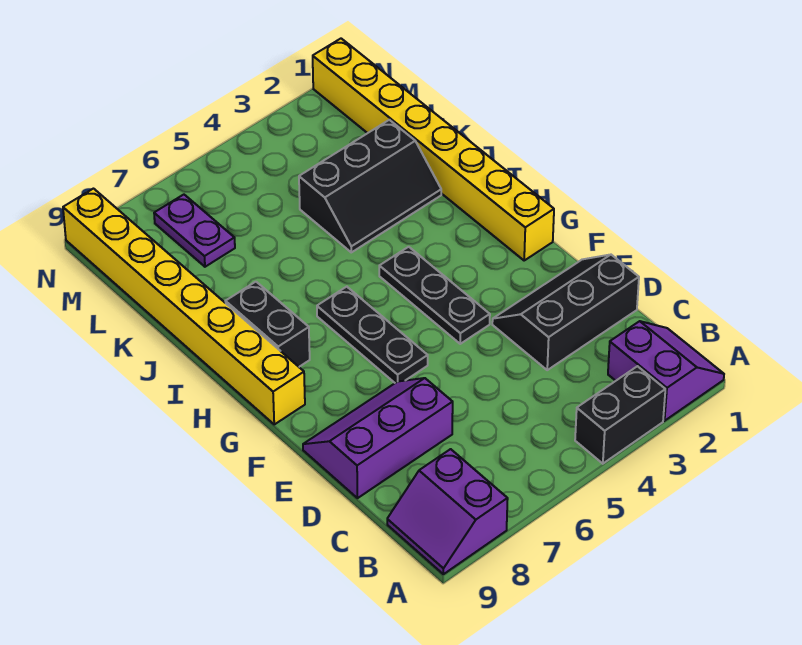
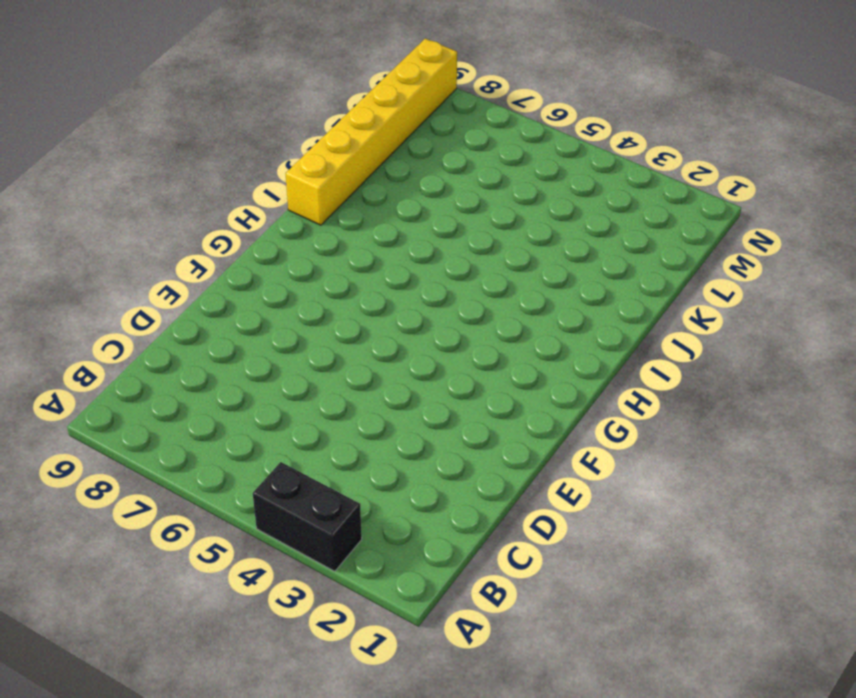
yellow brick I9:N9 level 1 -> yellow brick G9:N9 level 1
none -> purple slope A1:B2 level 1 top 2
none -> purple slope A8:B9 level 1 top 8
none -> black slope D1:E3 level 1 top D

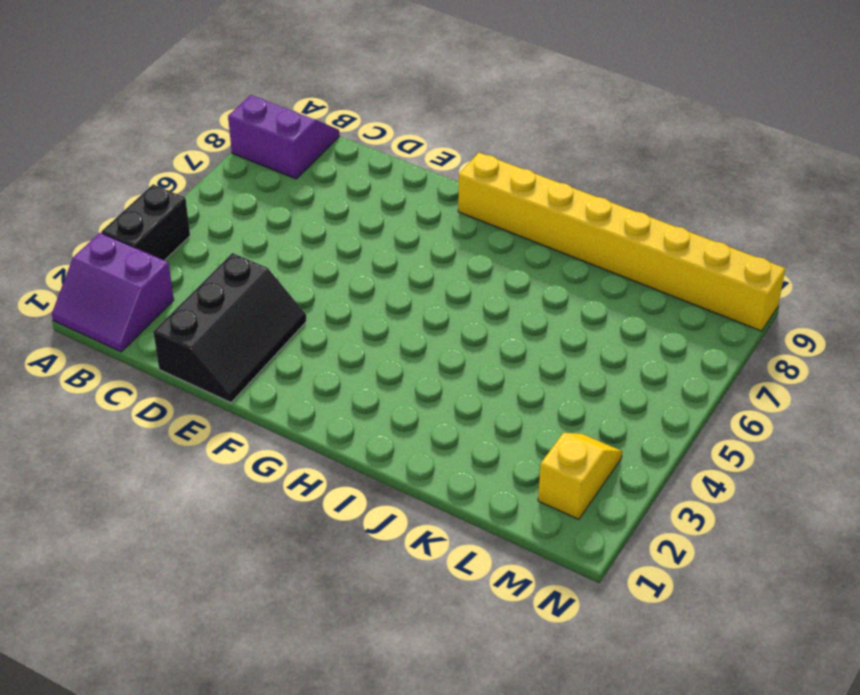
yellow slope M2:M3 level 1 top 2 -> none
none -> purple slope D7:E9 level 1 top D
none -> black plate F4:H4 level 1
none -> black plate F6:H6 level 1

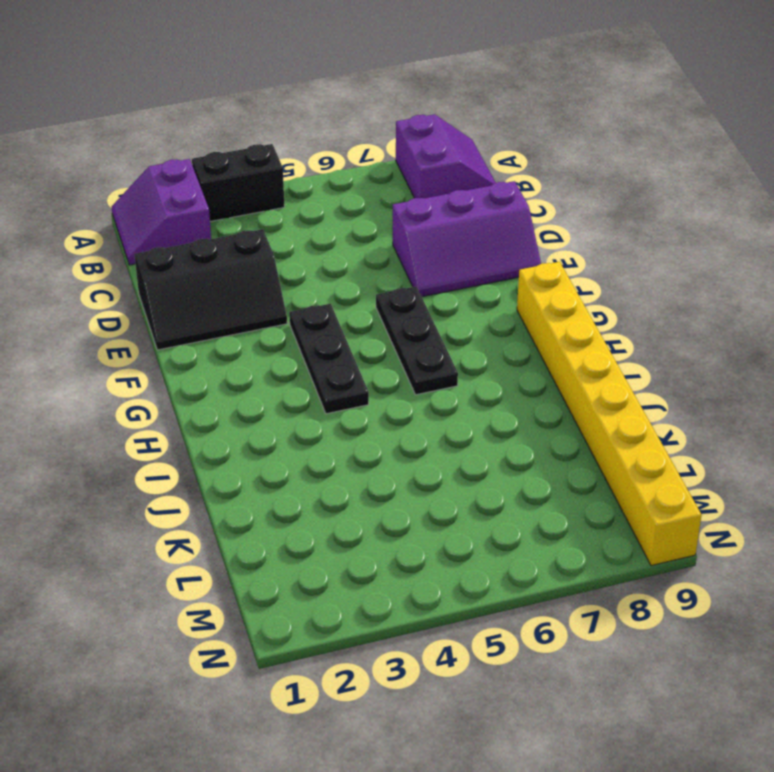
none -> yellow brick G1:N1 level 1
none -> black brick H8:I8 level 1
none -> black slope J2:K4 level 1 top K

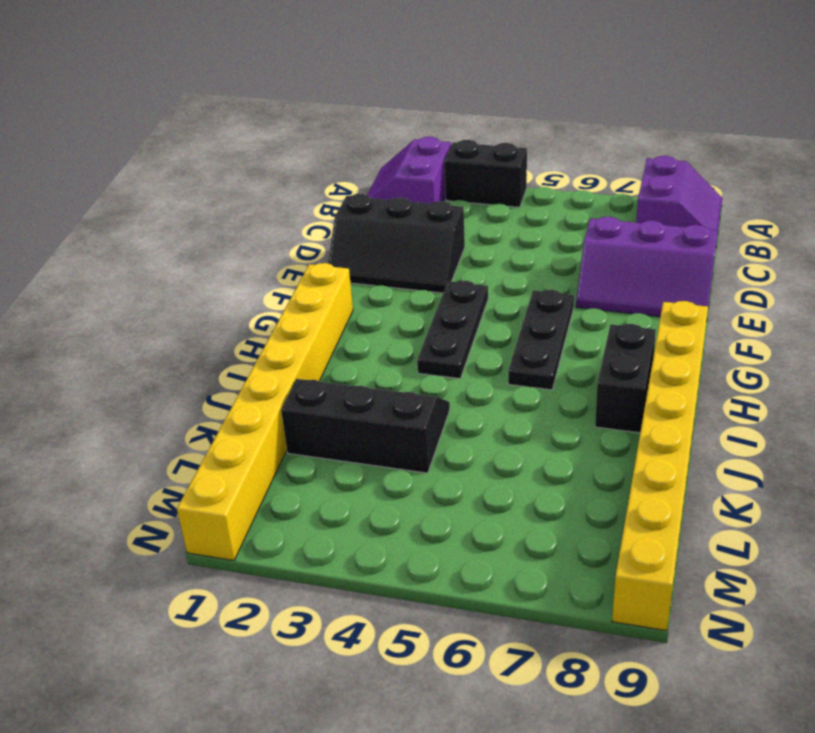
none -> purple plate L7:M7 level 1

